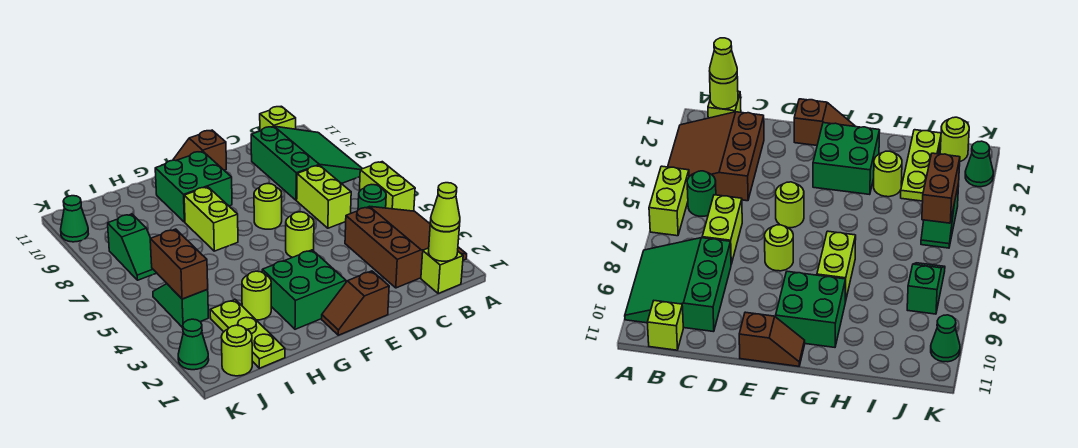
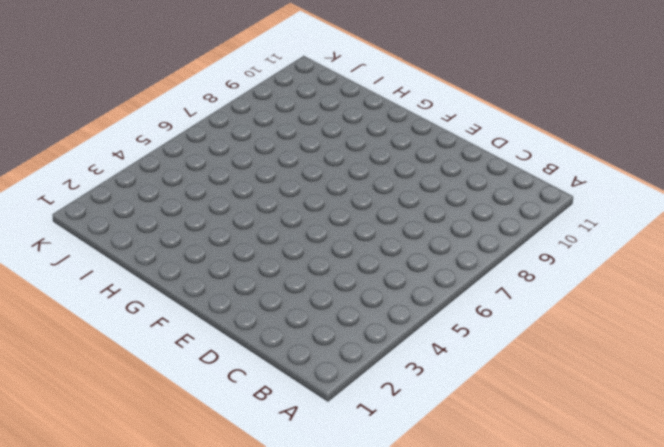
none -> brown slope A2:C4 level 1 top C
none -> lime brick A5:A6 level 1
none -> green slope A8:C10 level 1 top C

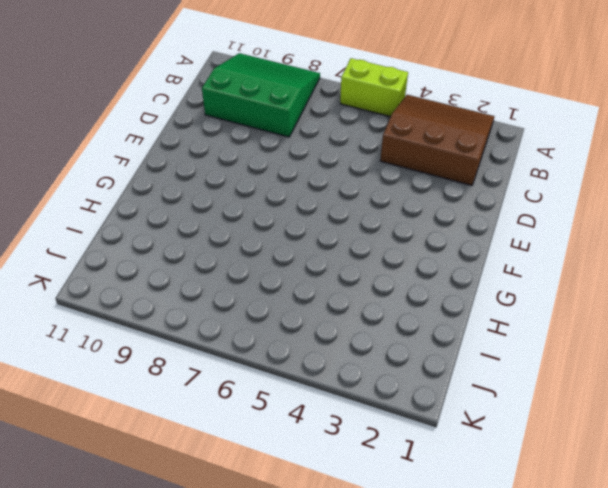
none -> lime brick B1 level 1
none -> green round brick B5 level 1
none -> lime brick B11 level 1

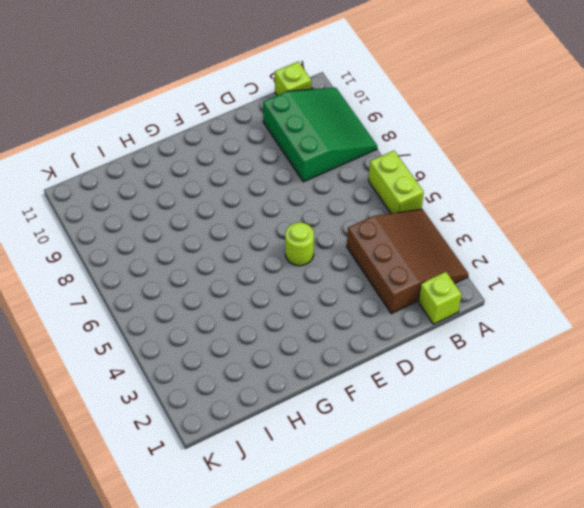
none -> green round brick B5 level 1
none -> lime brick C6:C7 level 1
none -> brown slope E1:F1 level 1 top E

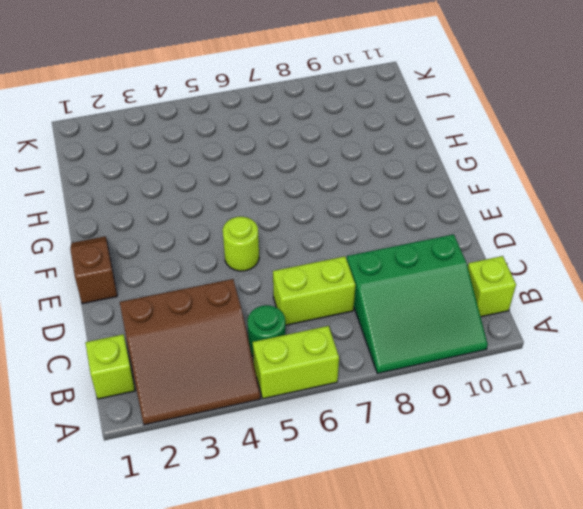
none -> lime round brick E7 level 1
none -> brown slope E11:F11 level 1 top E
none -> green brick F2:G3 level 1

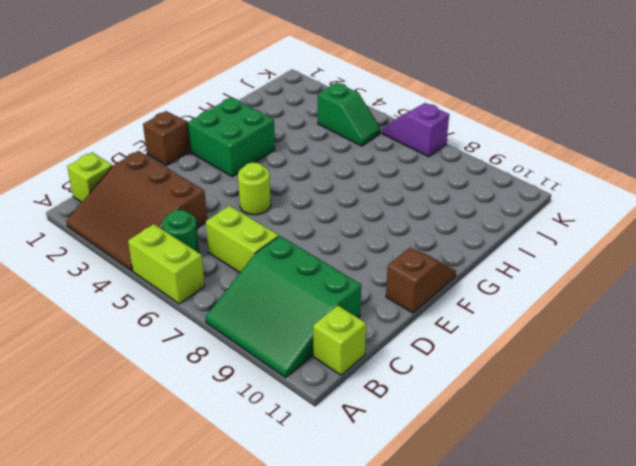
purple slope K6:K7 level 1 top 7 -> none
none -> lime round brick E7 level 1
none -> green brick F9:G10 level 1
none -> lime brick G7:G8 level 1

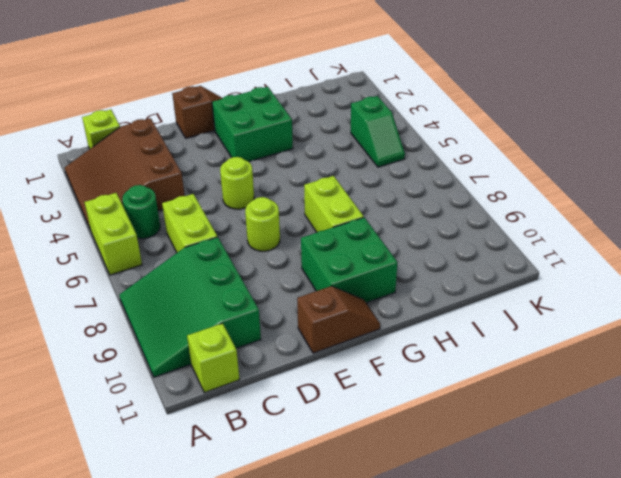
none -> lime round brick H3 level 1
none -> lime plate I1:I3 level 1
none -> lime round brick J1 level 1

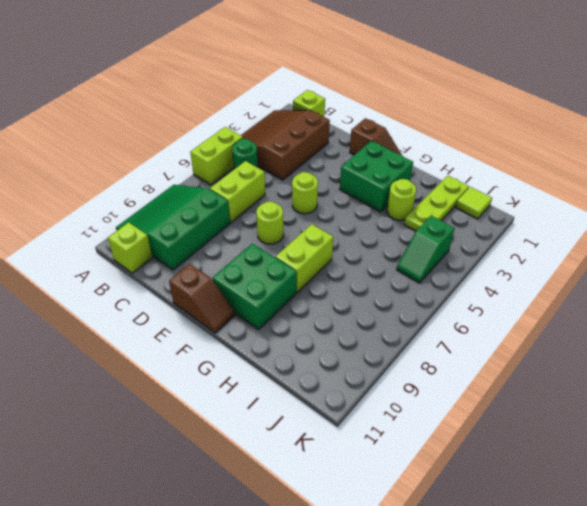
lime tile J1 level 1 -> lime round brick J1 level 1
none -> green slope J7:J8 level 1 top 8
none -> green cone K2 level 1
none -> green cone K10 level 1

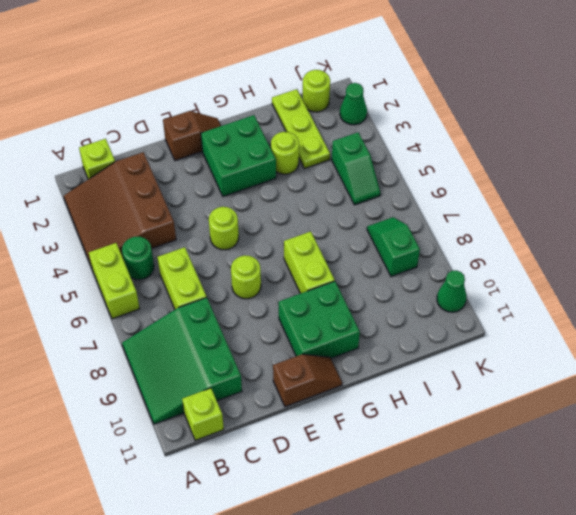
none -> lime round brick B1 level 2
none -> brown brick J4:J5 level 2
none -> lime cone B1 level 3

